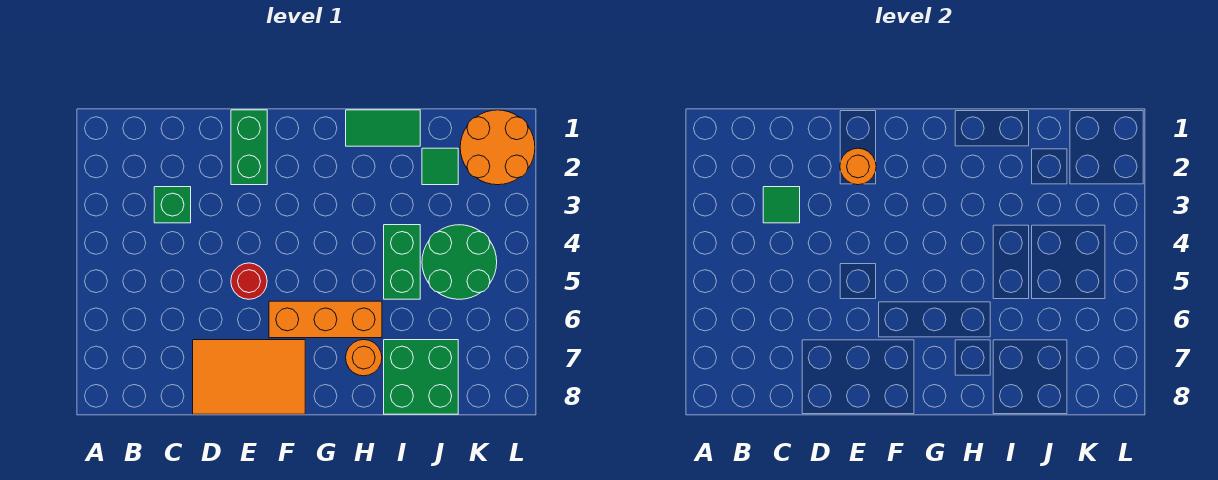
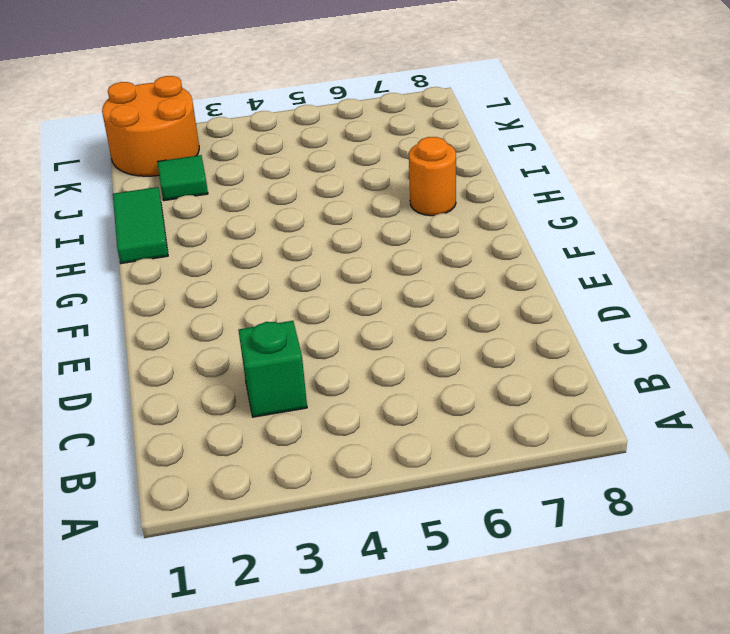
none -> orange tile D7:F8 level 1
none -> green brick E1:E2 level 1
none -> red round brick E5 level 1

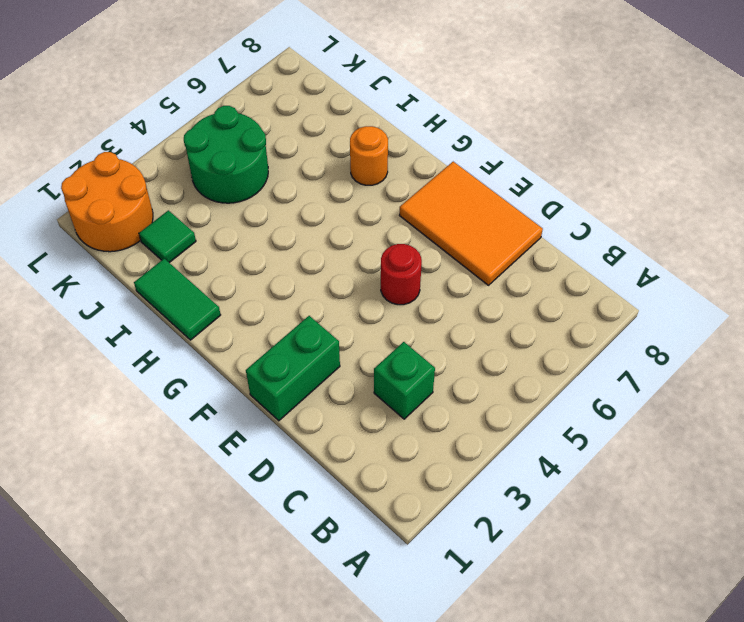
none -> orange brick F6:H6 level 1
none -> green brick I4:I5 level 1
none -> green brick I7:J8 level 1

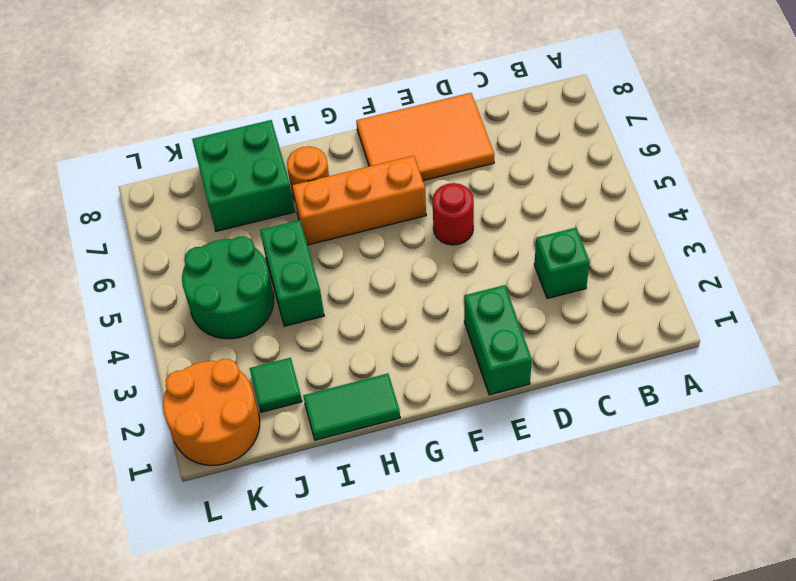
none -> green tile C3 level 2
none -> orange round brick E2 level 2

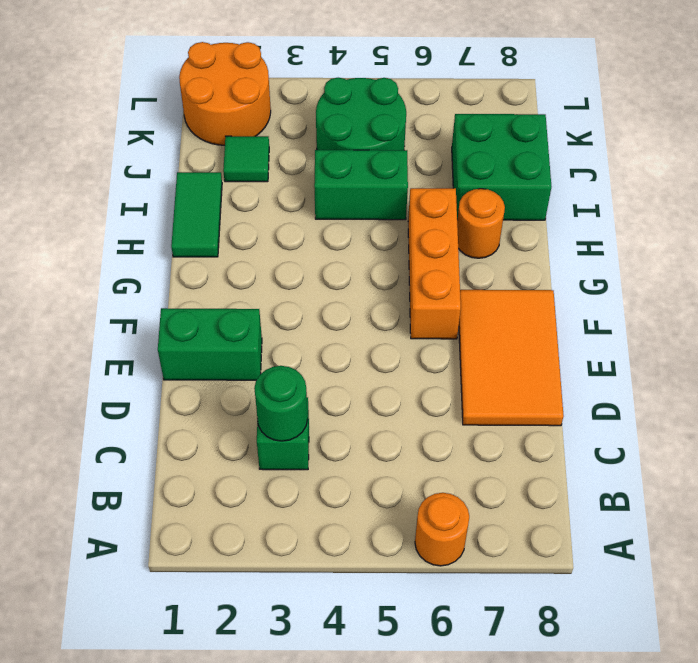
orange round brick A6 level 1 -> orange round brick E2 level 2
green round brick C3 level 2 -> green tile C3 level 2
none -> red round brick E5 level 1

